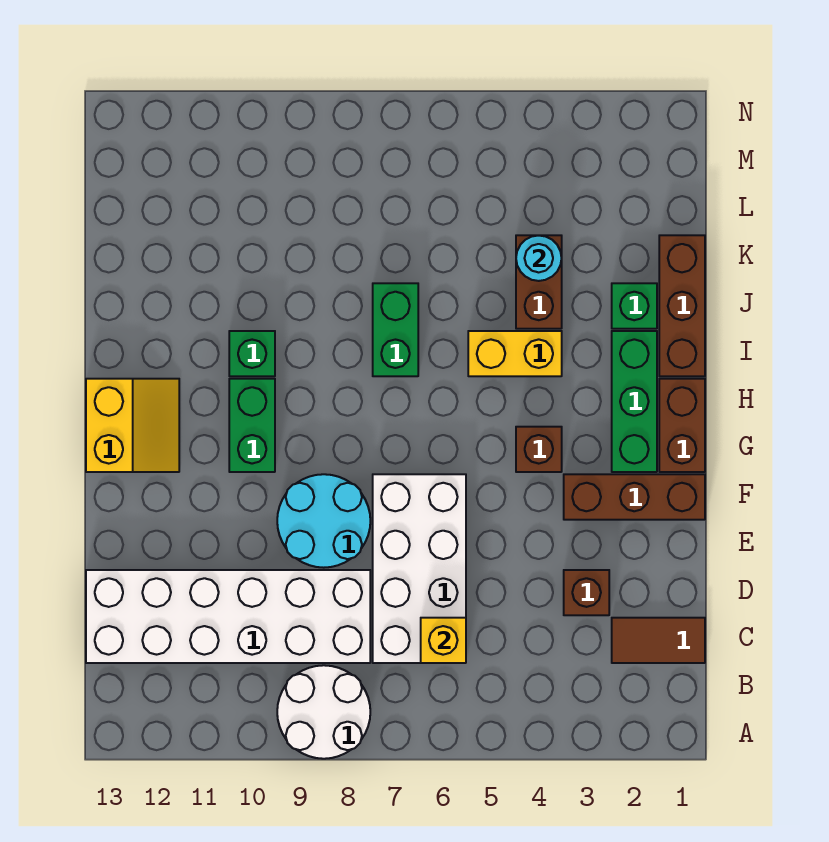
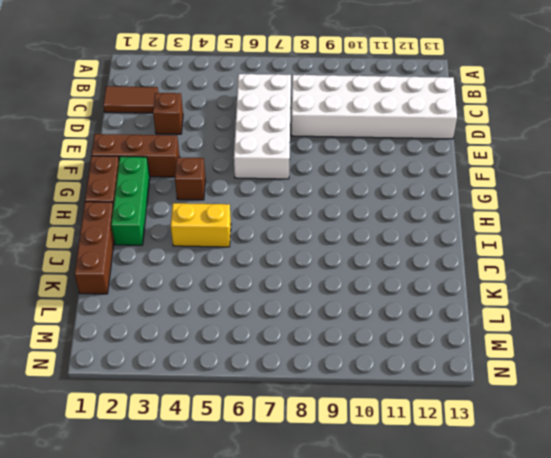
none -> white round brick A8:B9 level 1
none -> cyan round brick E8:F9 level 1
none -> green brick G10:H10 level 1

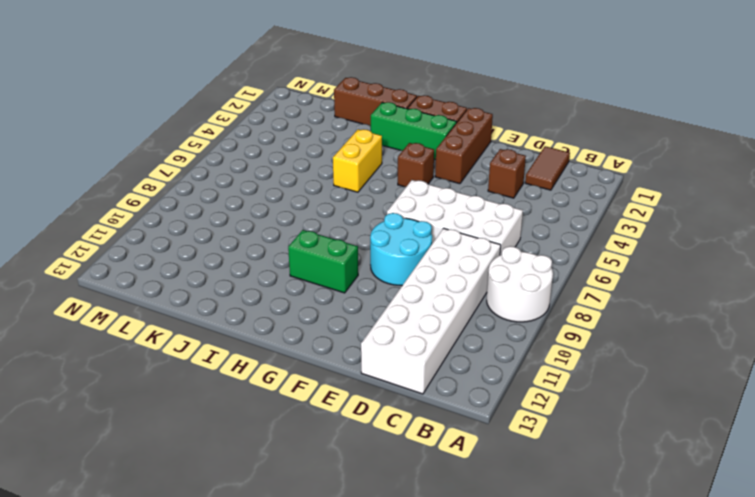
none -> yellow slope G12:H13 level 1 top 13
none -> green brick I7:J7 level 1
none -> green brick I10 level 1

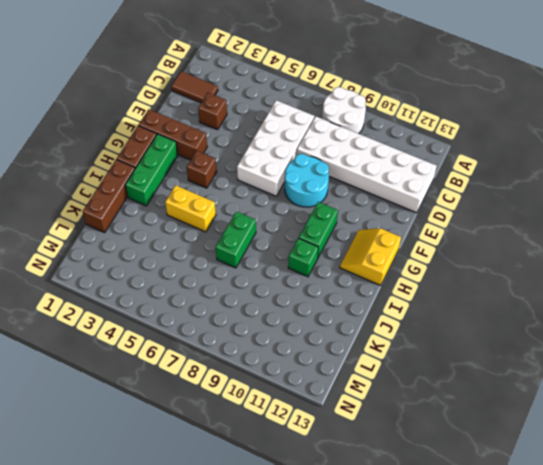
none -> green brick J2 level 1
none -> brown brick J4:K4 level 1
none -> yellow brick C6 level 2

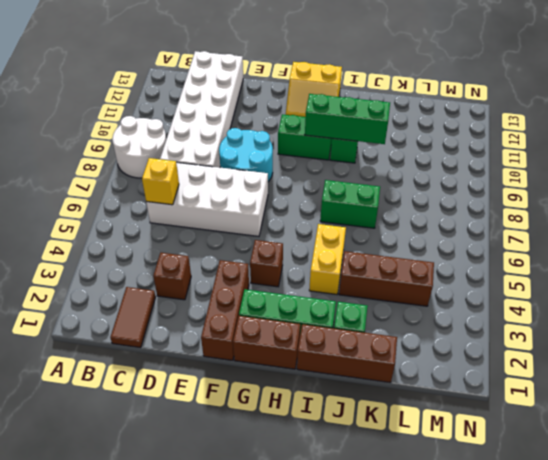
green brick H10:J10 level 2 -> none
brown brick J4:L4 level 1 -> brown brick J4:K4 level 1
none -> cyan round brick K4 level 2

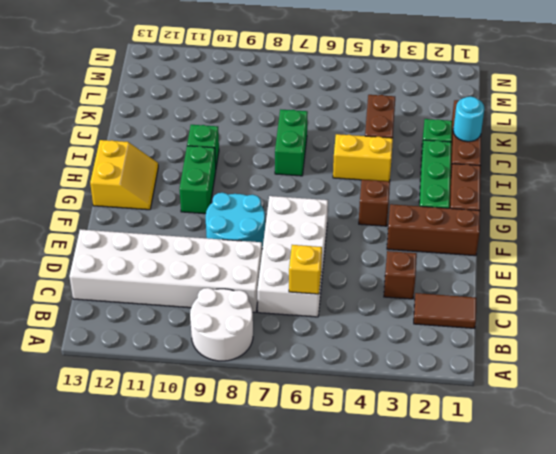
cyan round brick J1 level 2 -> cyan round brick K4 level 2

